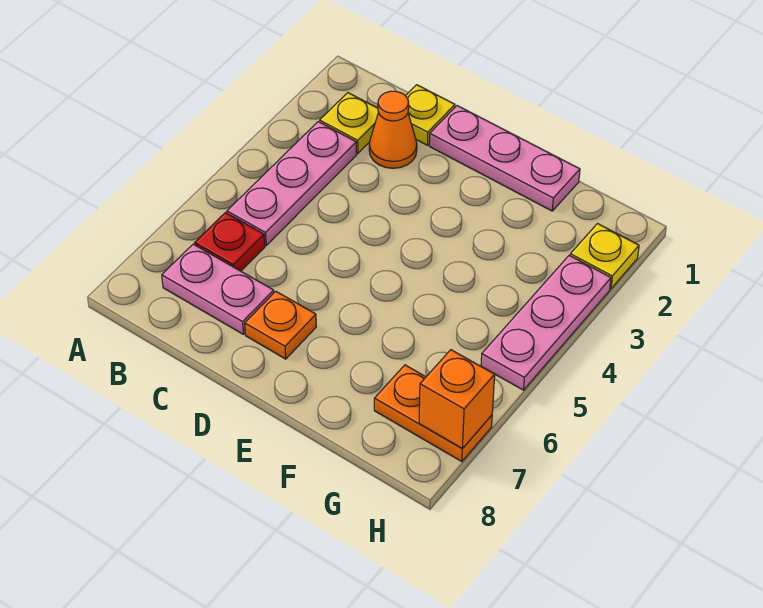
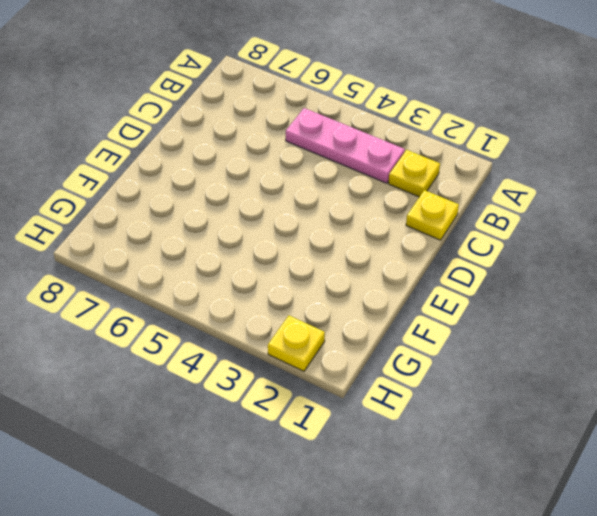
none -> red plate B6 level 1
none -> pink plate B7:C7 level 1
none -> orange cone C2 level 1

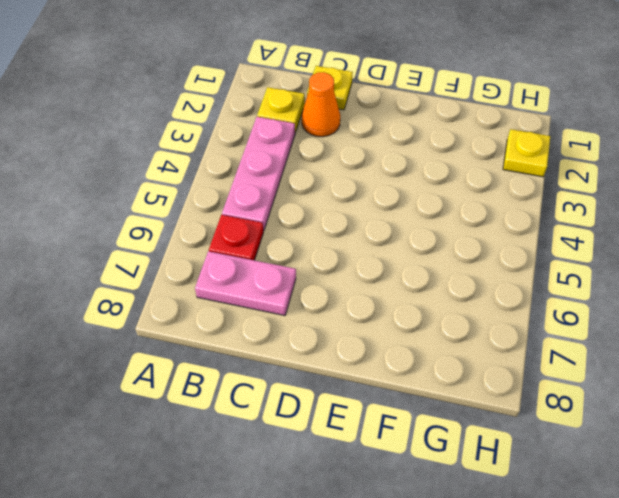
none -> pink plate D1:F1 level 1
none -> orange plate D7 level 1
none -> orange plate G7:H7 level 1

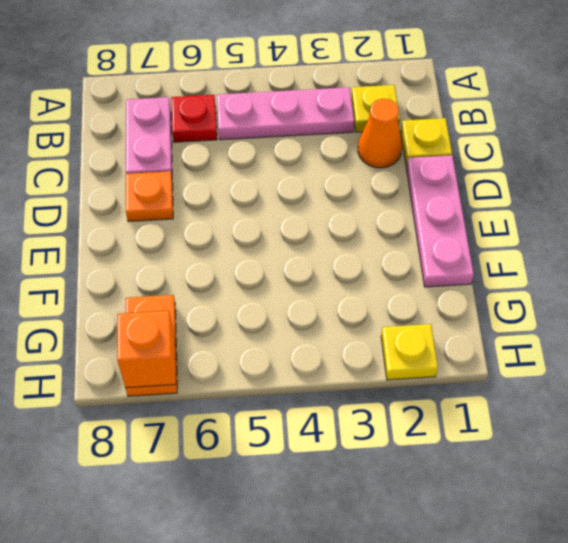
none -> pink plate H3:H5 level 1

